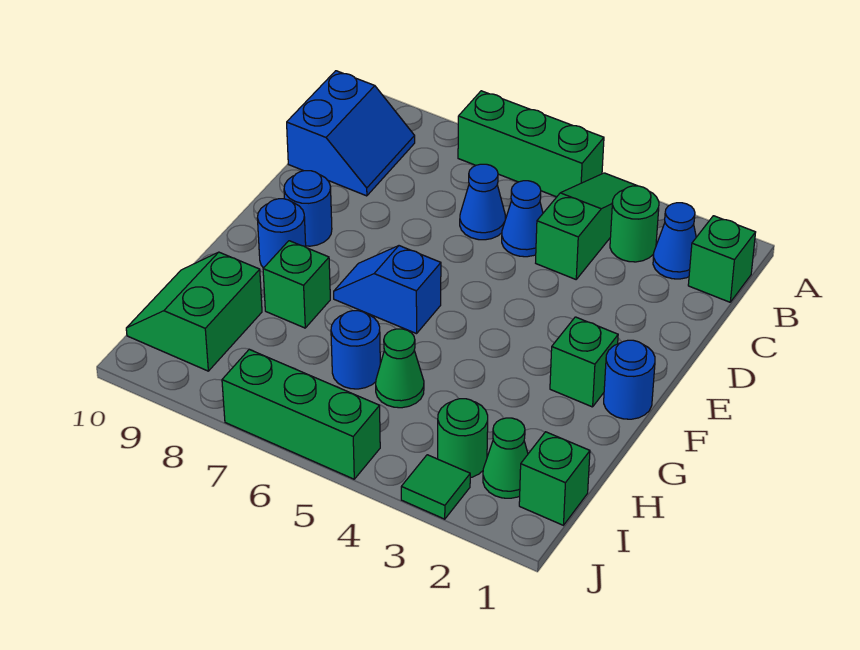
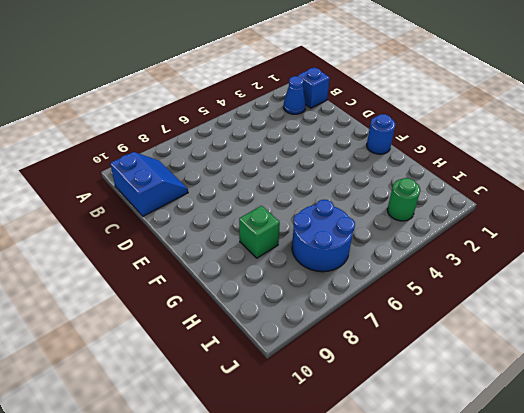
blue brick B1 level 1 -> green brick B1 level 1
blue round brick H6:I7 level 1 -> blue round brick H6 level 1
none -> green slope A4:C4 level 1 top C
none -> green brick A5:A7 level 1
none -> green round brick B3 level 1

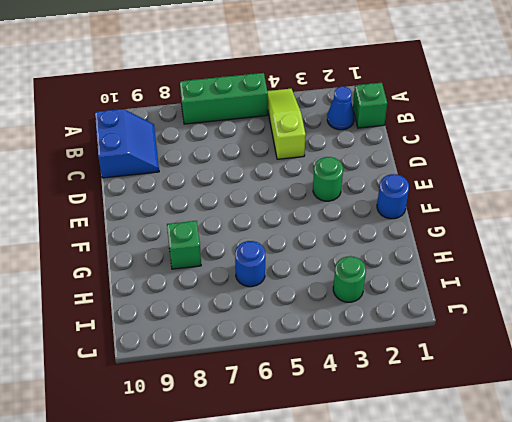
lime slope A4:C4 level 1 top C -> green slope A4:C4 level 1 top C
green round brick E3 level 1 -> green round brick B3 level 1
none -> blue cone C5 level 1
none -> blue cone C6 level 1
none -> blue round brick E9 level 1

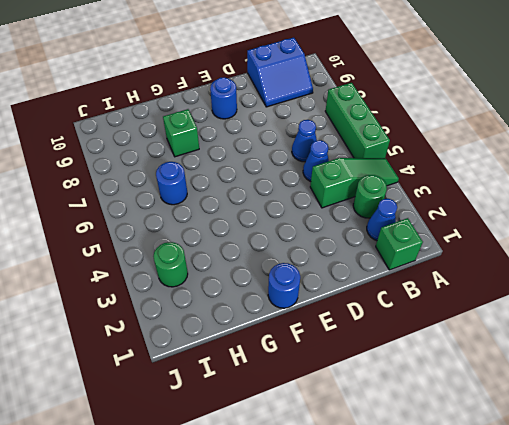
none -> green brick F2 level 1
none -> blue slope F6:F7 level 1 top 6
none -> blue round brick F9 level 1

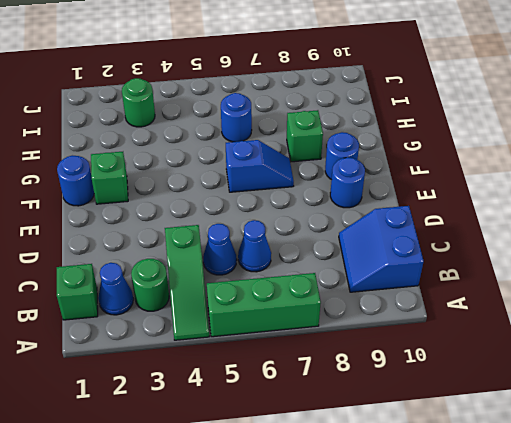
none -> green cone H5 level 1
none -> green slope H9:I10 level 1 top 9
none -> green brick I1 level 1

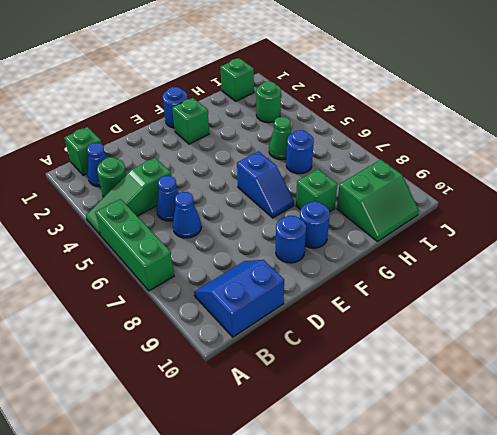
none -> green cone I2 level 1
none -> green tile J3 level 1
none -> green brick J5:J7 level 1

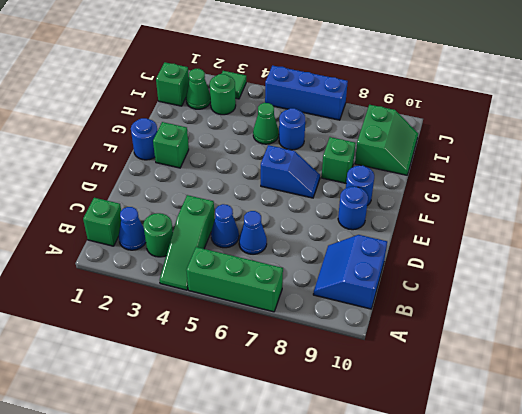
blue brick J5:J7 level 1 -> green brick J5:J7 level 1

